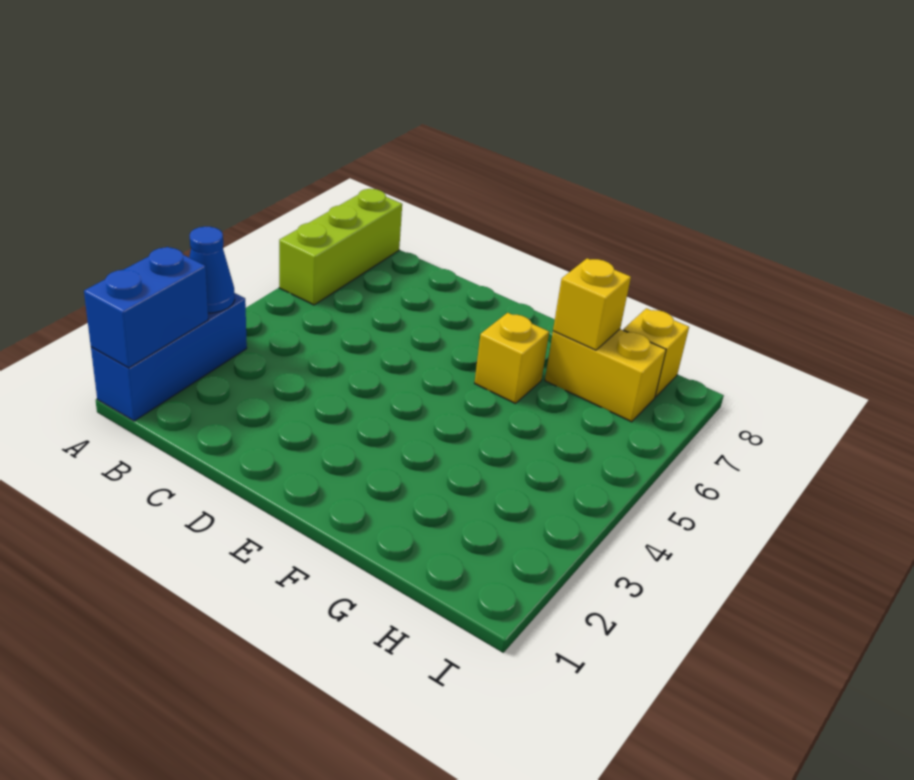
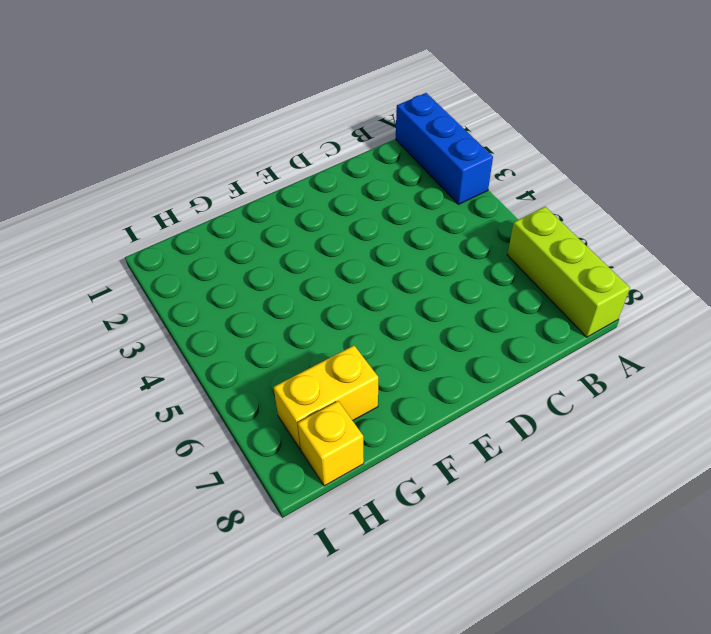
none -> yellow brick F6 level 1
none -> blue brick A1:A2 level 2

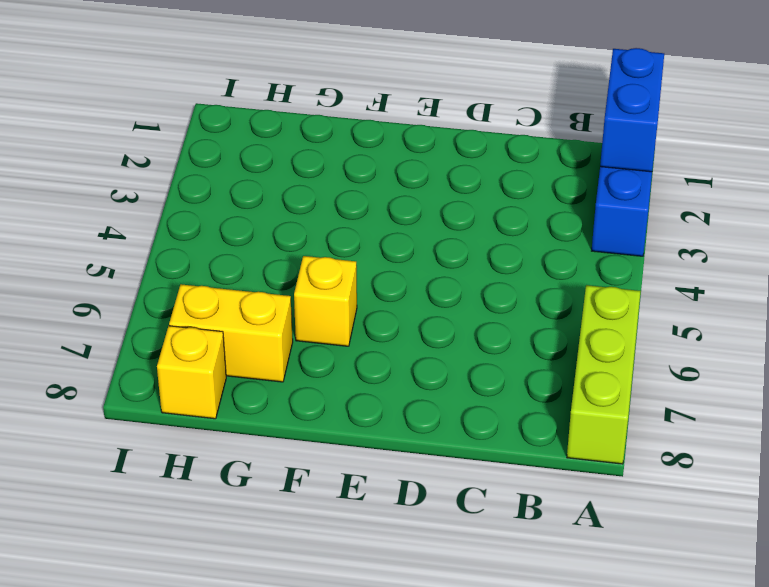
none -> blue cone A3 level 2
none -> yellow brick G7 level 2

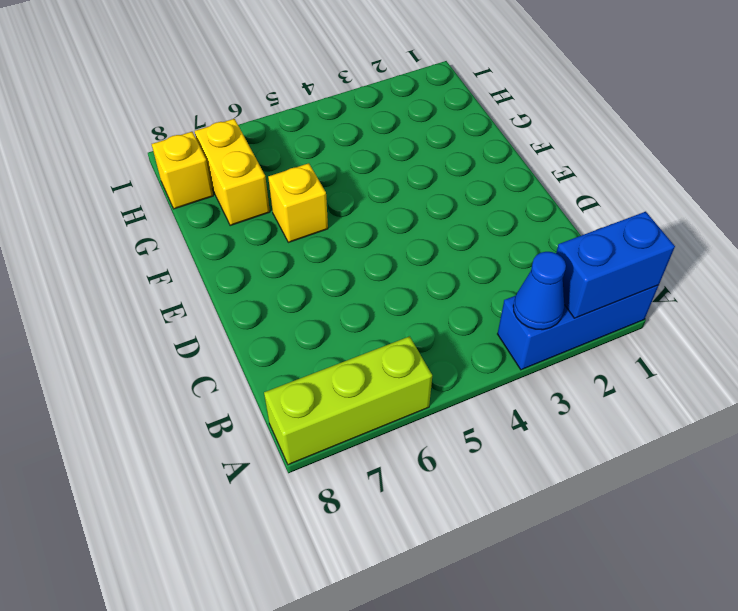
none -> yellow brick G7 level 2

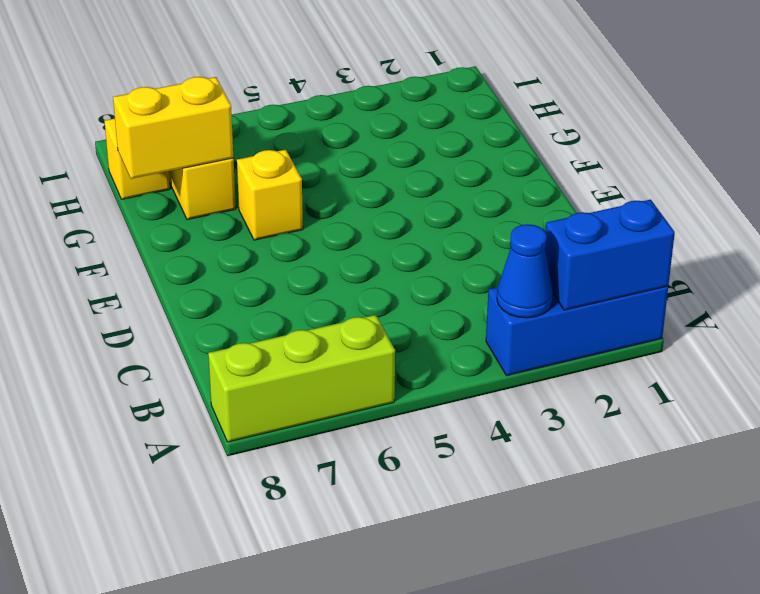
yellow brick G7:G8 level 2 -> yellow brick G7 level 2

